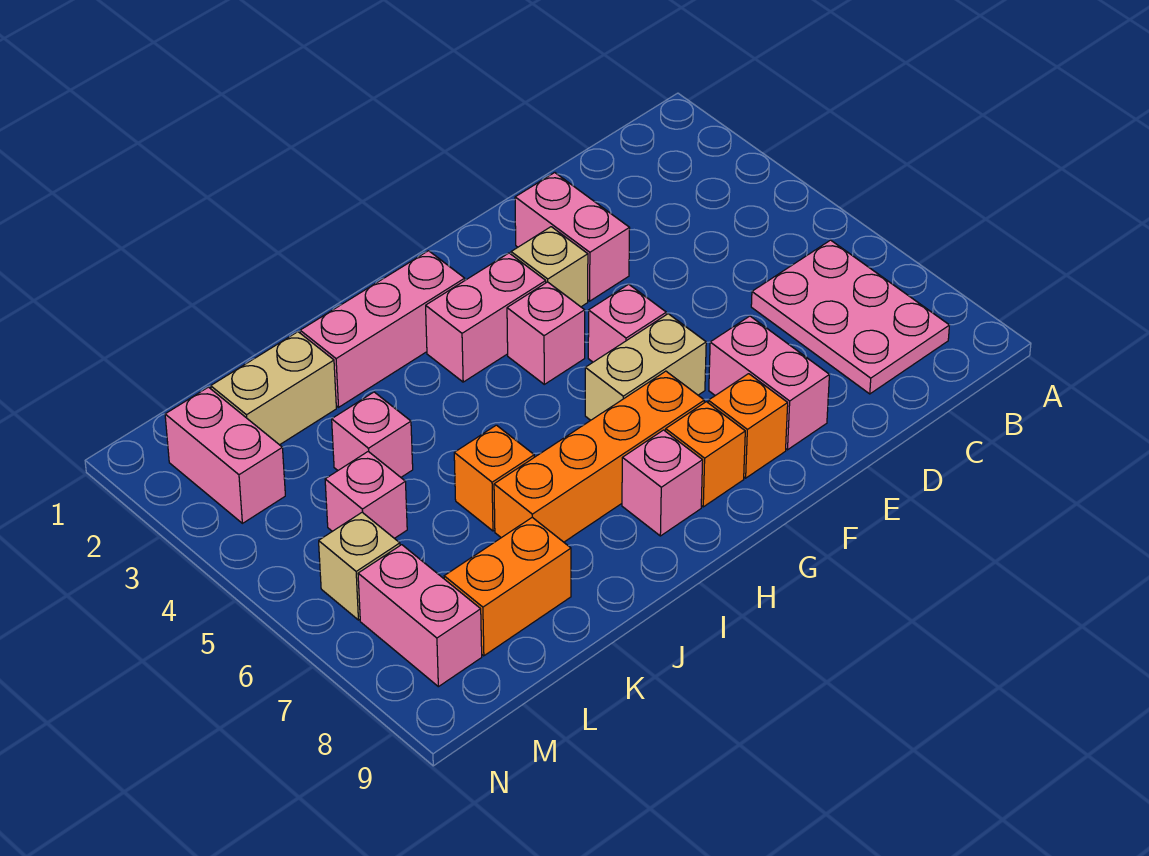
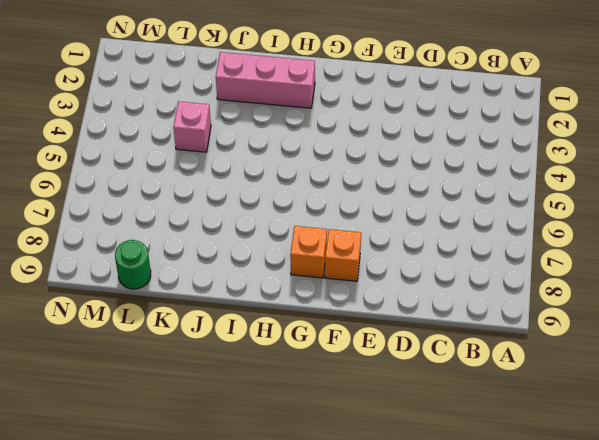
green round brick L9 level 1 -> none
none -> pink plate B6:C8 level 1
none -> pink brick E2:E3 level 1
none -> pink brick E7:E8 level 1

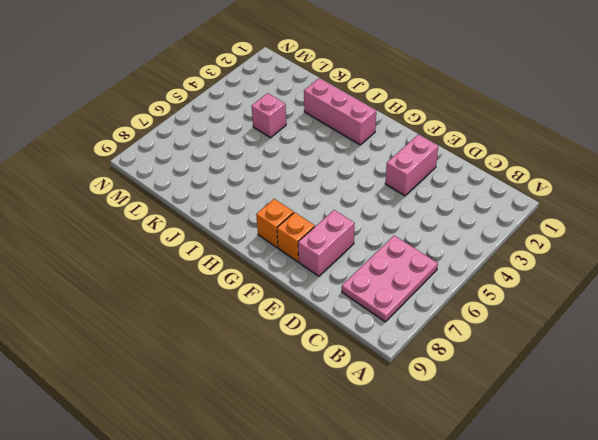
none -> tan brick F3 level 1
none -> pink brick F5 level 1
none -> tan brick F6:G6 level 1

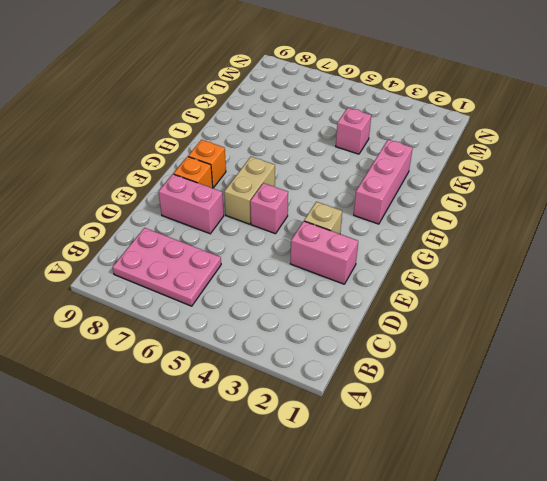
none -> pink brick G3:H3 level 1
none -> pink brick G4 level 1
none -> orange brick G7:J7 level 1

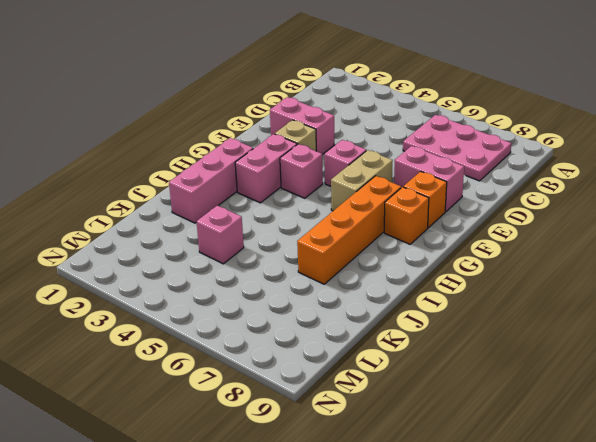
none -> pink brick H8 level 1
none -> orange brick J6 level 1
none -> tan brick K2:L2 level 1

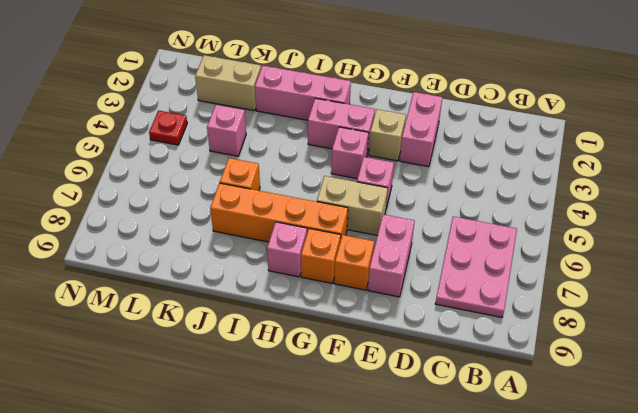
red plate M4 level 1 -> none
none -> orange brick K8:L8 level 1
none -> pink brick L5 level 1
none -> pink brick M2:M3 level 1

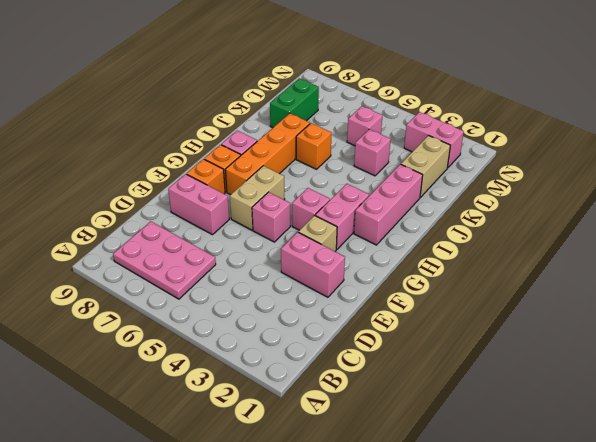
green brick K8:L8 level 1 -> orange brick K8:L8 level 1
none -> tan brick M6 level 1
none -> pink brick M7:M8 level 1

